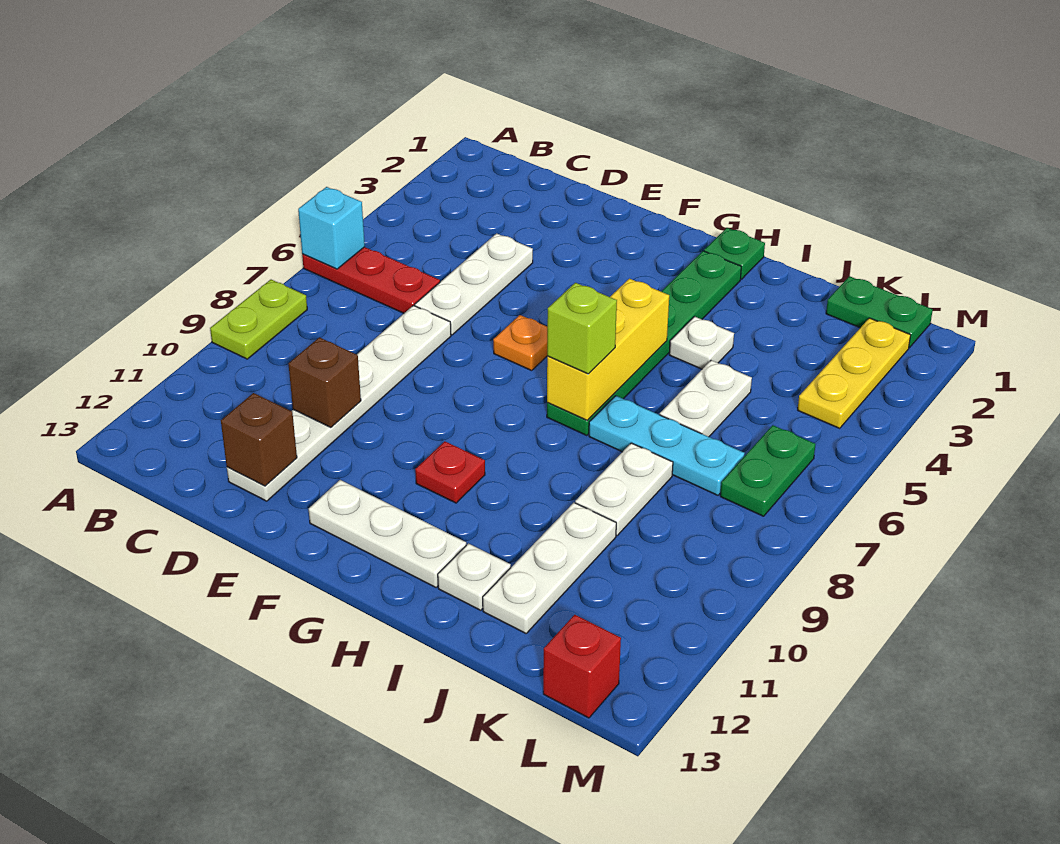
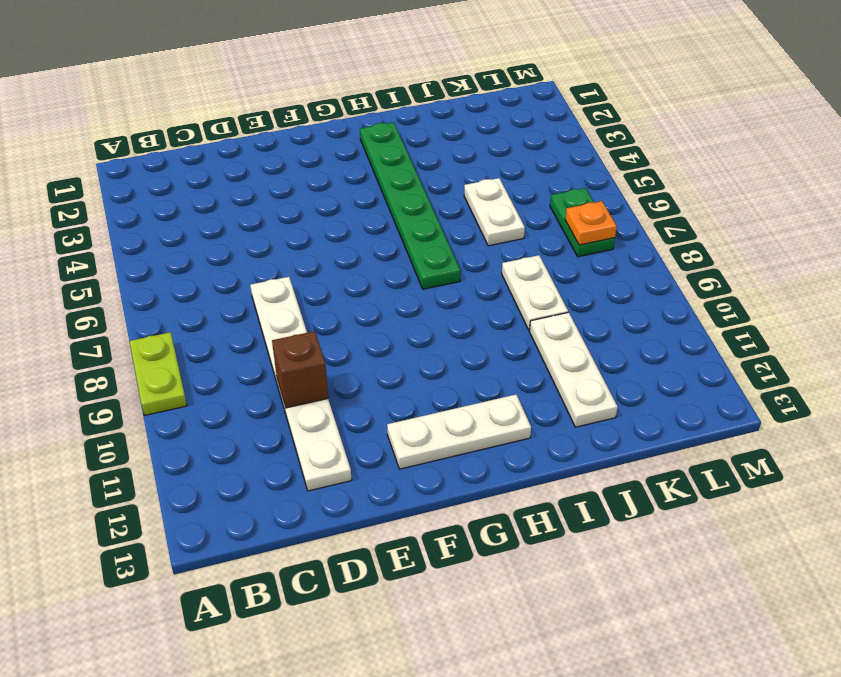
orange plate L7 level 2 -> orange plate F6 level 1
none -> red plate A6:C6 level 1
none -> white plate D4:D6 level 1
none -> red plate G10 level 1

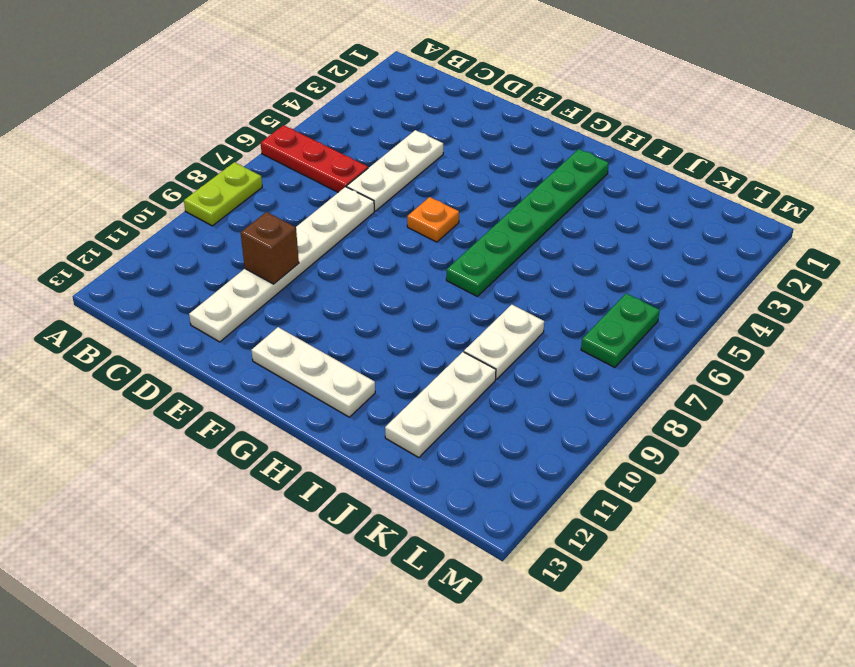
none -> red plate G10 level 1
none -> green plate H1 level 1
none -> white plate I4 level 1

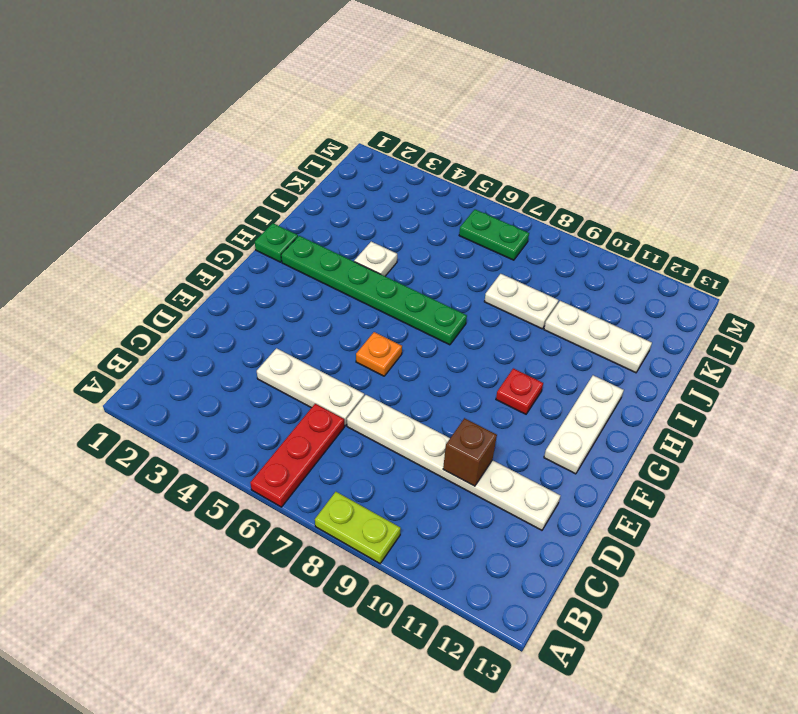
none -> cyan plate I7:K7 level 1
none -> white plate I12 level 1
none -> white plate J5:J6 level 1

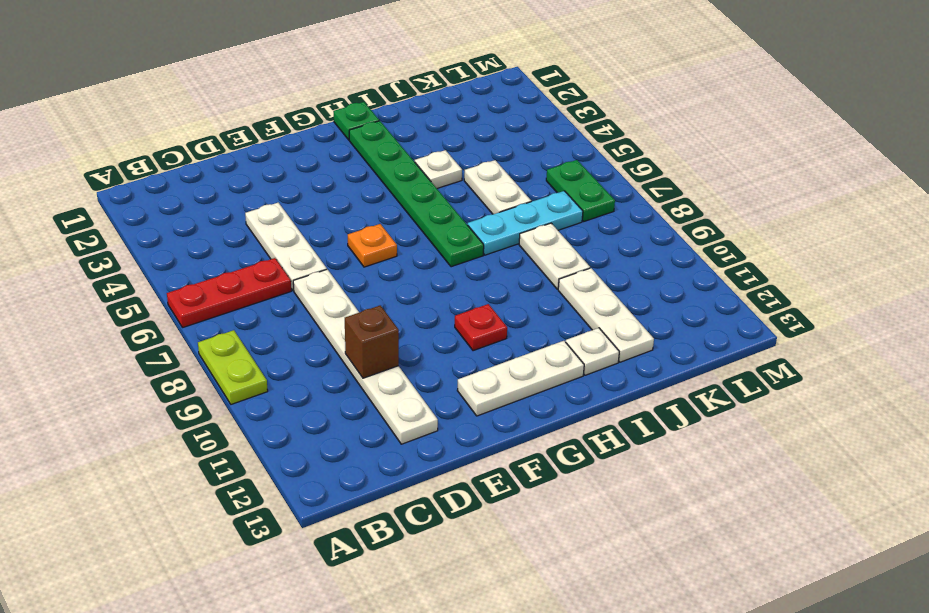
none -> green plate K1:L1 level 1
none -> yellow plate L2:L4 level 1
none -> red brick L13 level 1

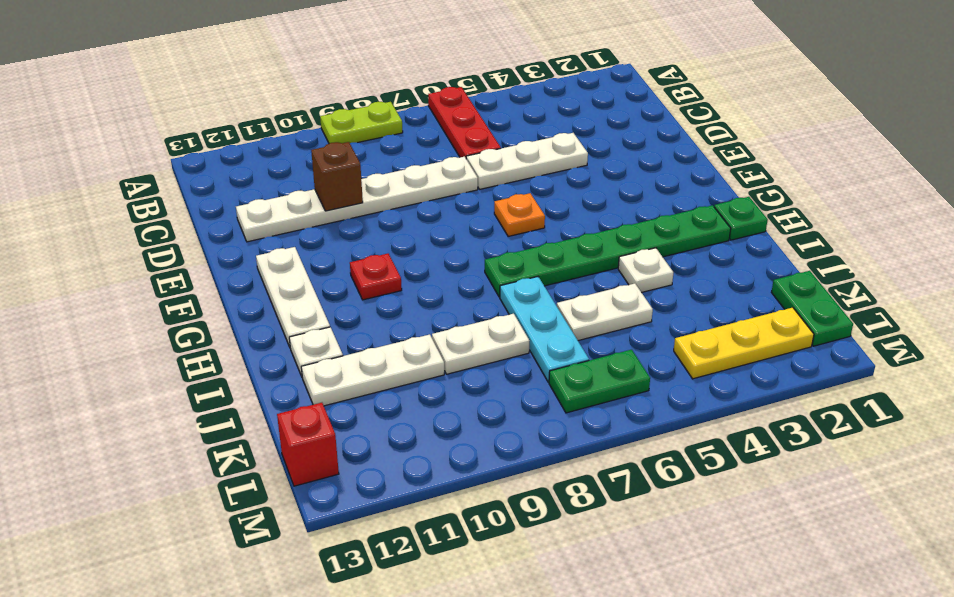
none -> cyan brick A6 level 2
none -> brown brick D12 level 2
none -> yellow brick H5:H7 level 2

